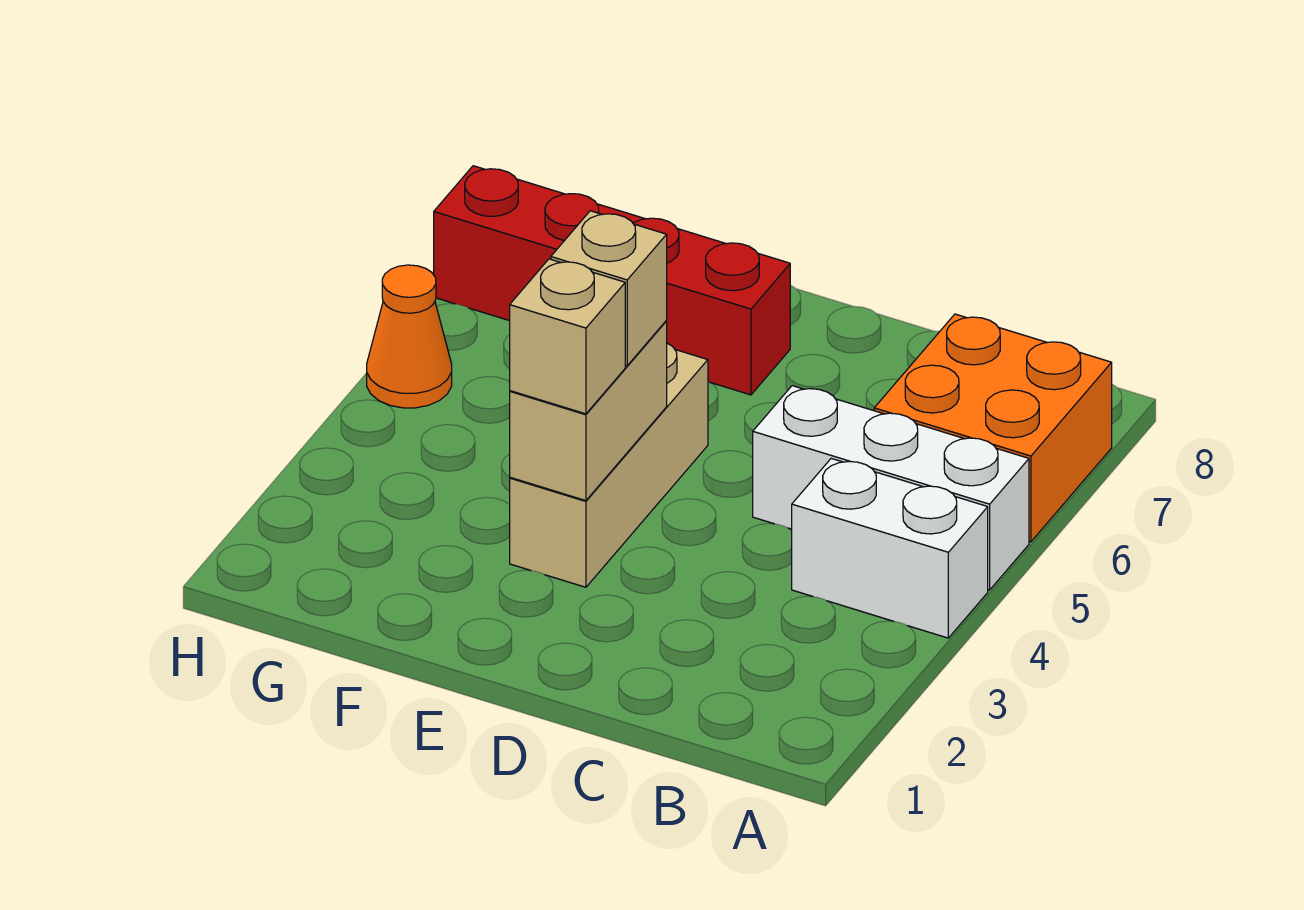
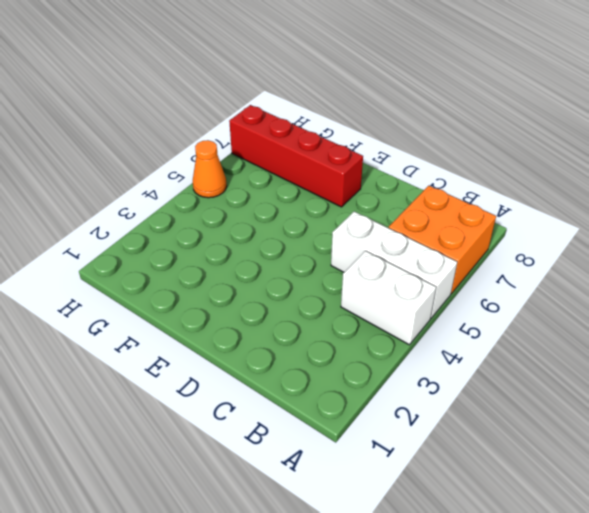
none -> tan brick E3:E5 level 1
none -> tan brick E3:E4 level 2

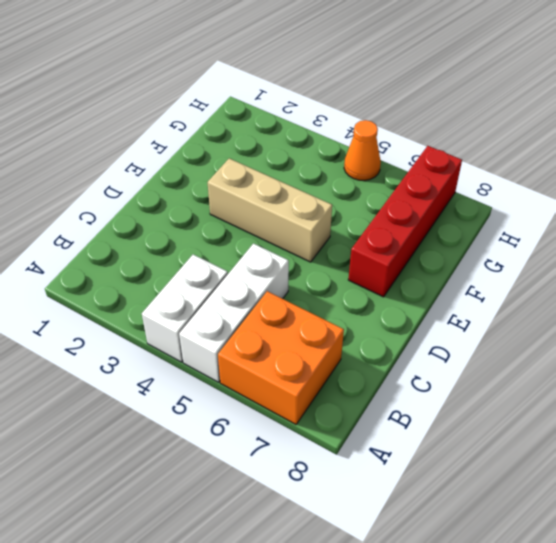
none -> tan brick E3:E4 level 2
none -> tan brick E3 level 3

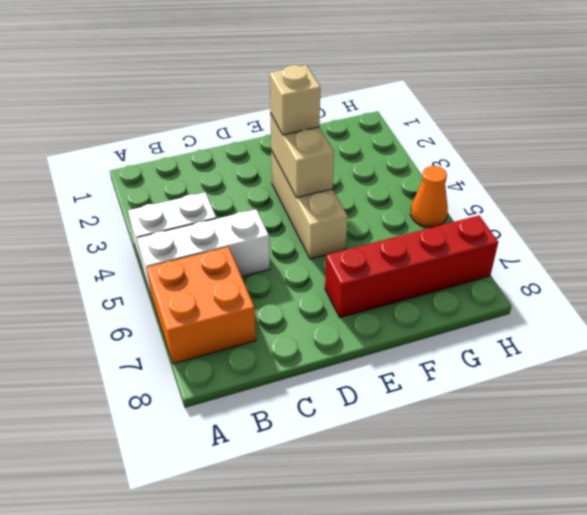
none -> tan brick E4 level 3

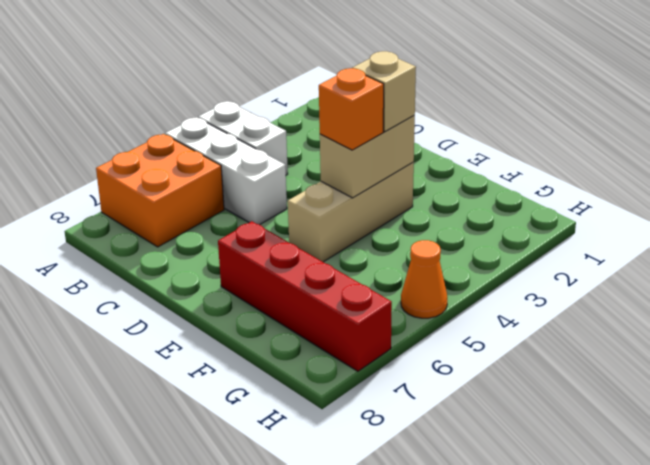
orange brick E4 level 3 -> tan brick E4 level 3

